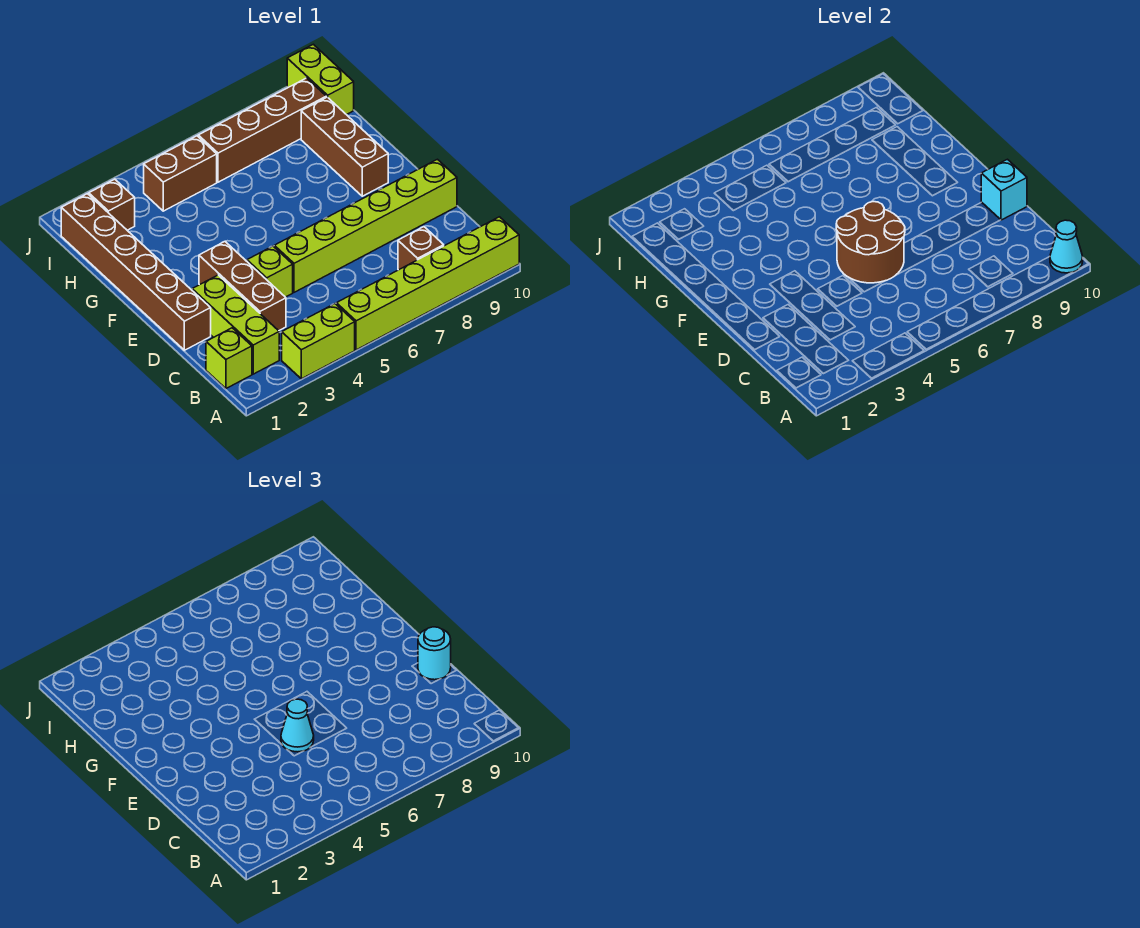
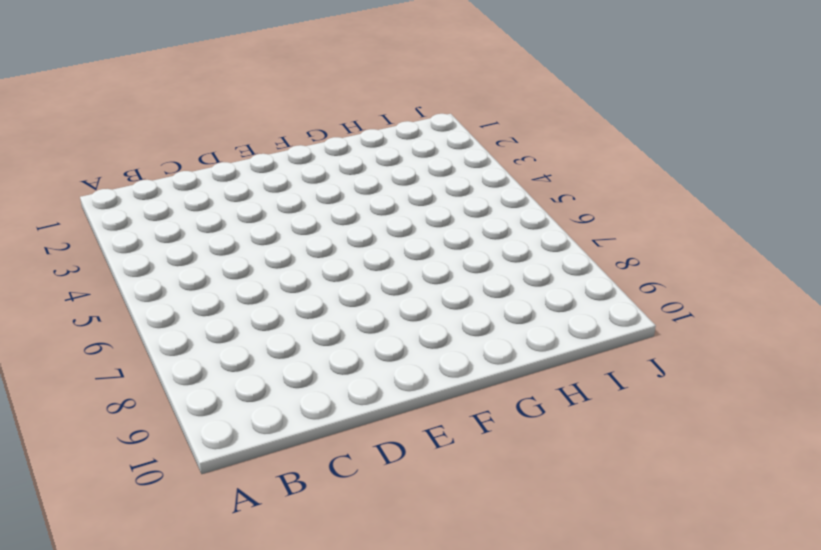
none -> lime brick A3:A4 level 1
none -> lime brick A5:A10 level 1
none -> lime brick B1 level 1

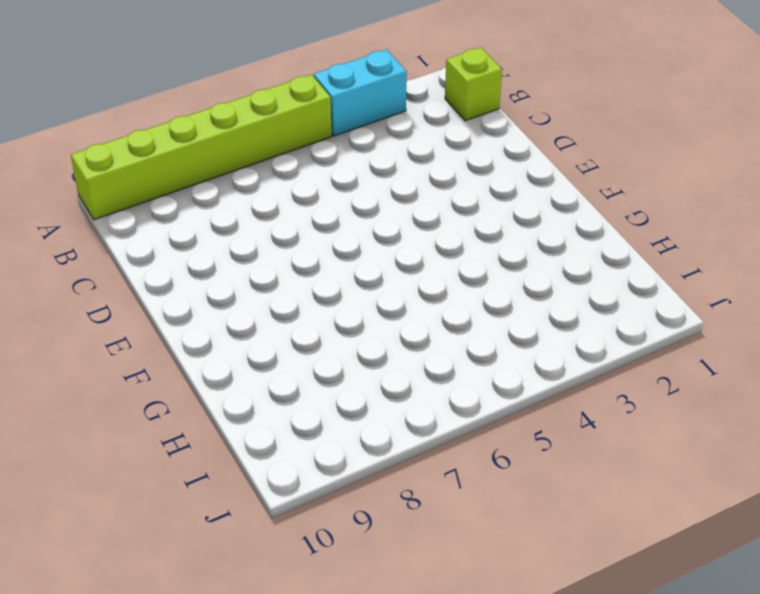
cyan brick A3:A4 level 1 -> lime brick A3:A4 level 1
none -> lime brick B2:D2 level 1
none -> brown brick B8 level 1
none -> brown brick C3:E3 level 1

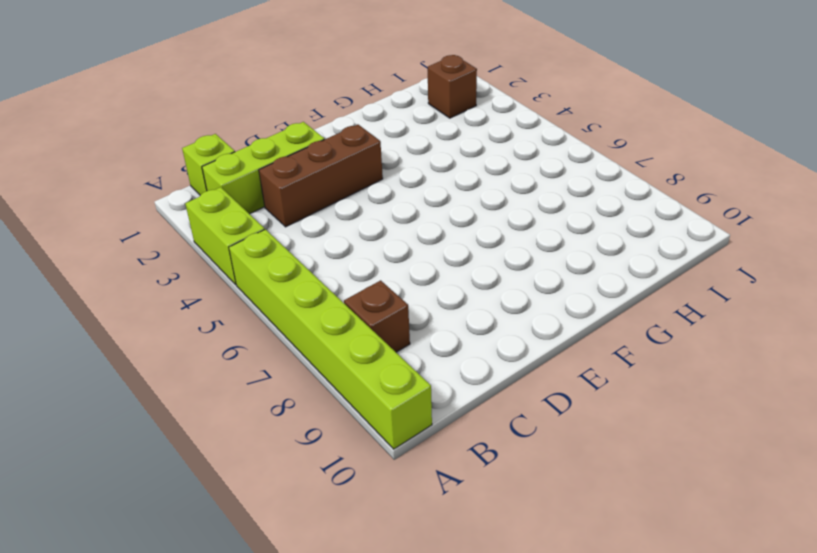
none -> brown brick D1:I1 level 1
none -> lime brick D4 level 1
none -> lime brick D5:D10 level 1

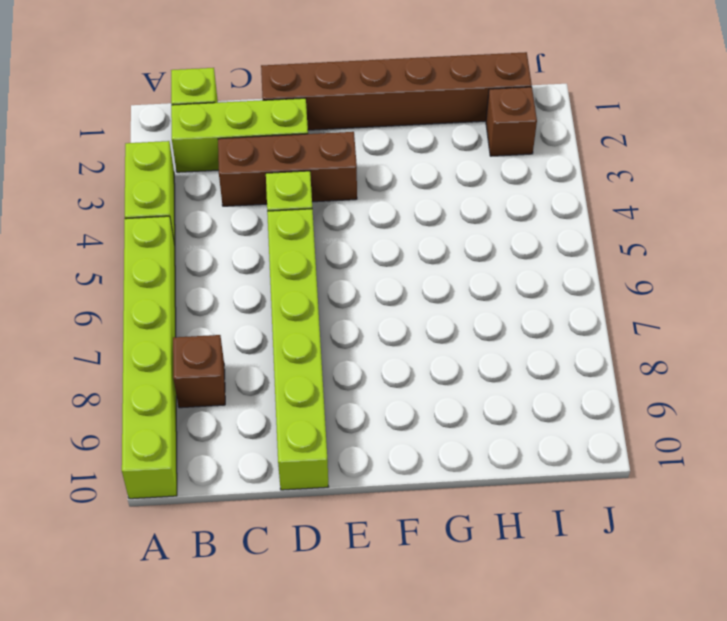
none -> brown brick F9:H9 level 1
none -> brown brick I4:I5 level 1
none -> brown brick I6:I9 level 1

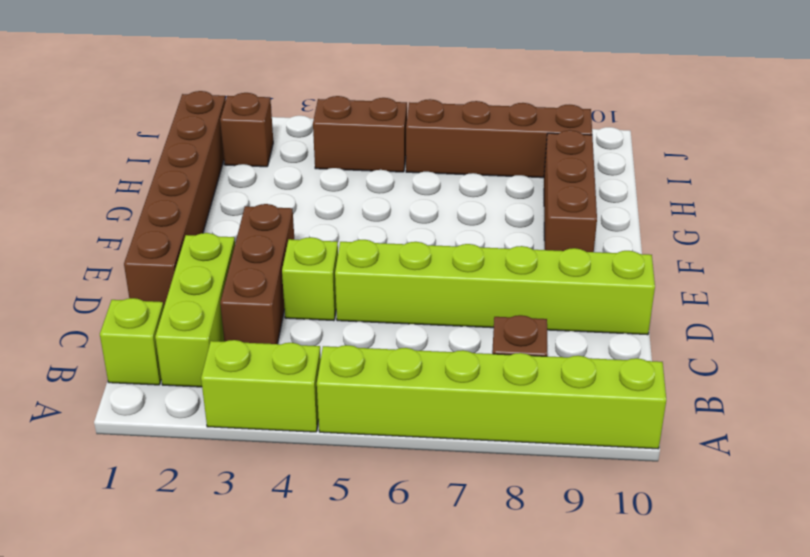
none -> lime brick I10:J10 level 1
none -> cyan cone A10 level 2
none -> brown round brick D5:E6 level 2

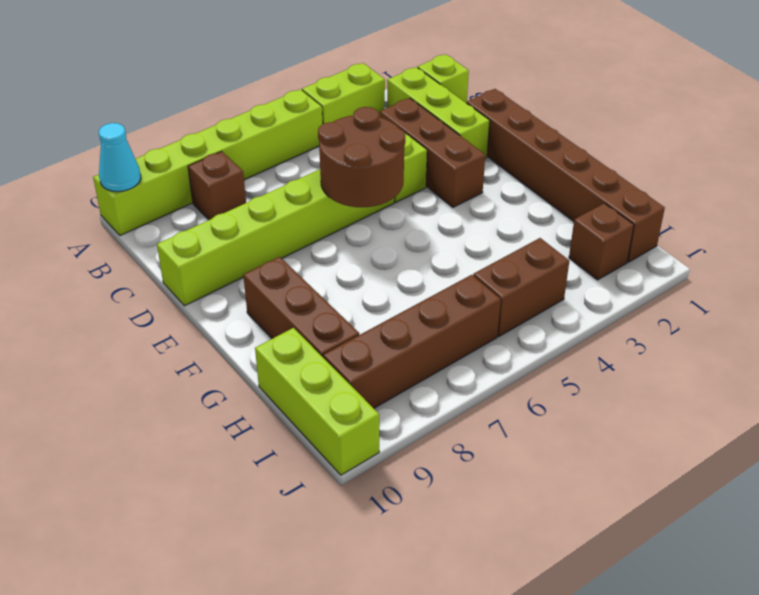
lime brick H10:J10 level 1 -> lime brick I10:J10 level 1
none -> cyan brick D10 level 2
none -> cyan cone D5 level 3
none -> cyan round brick D10 level 3

